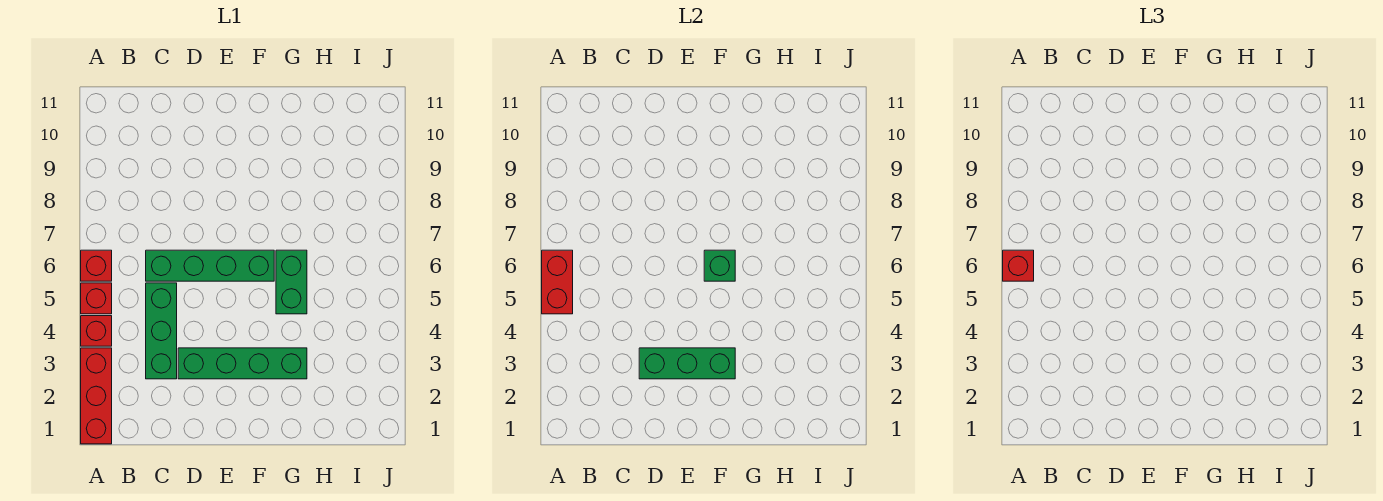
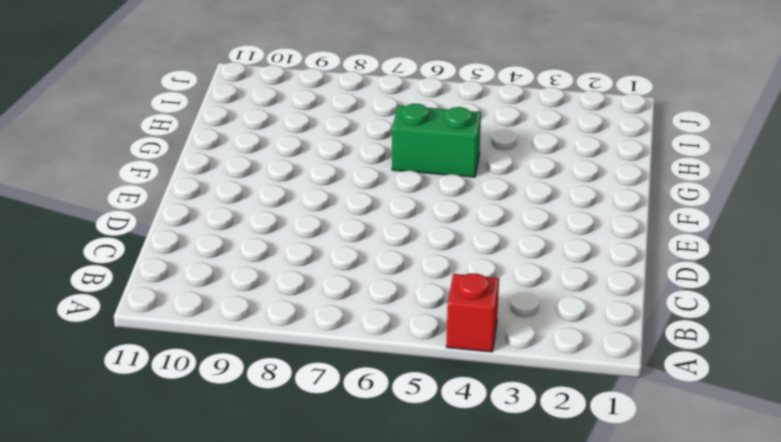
none -> red brick A1:A3 level 1
none -> red brick A5 level 1
none -> red brick A6 level 1

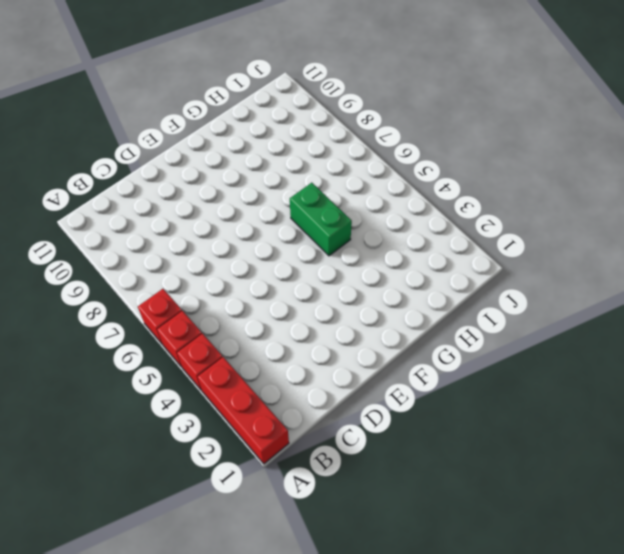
none -> green brick C3:C5 level 1
none -> green brick C6:F6 level 1
none -> green brick D3:G3 level 1

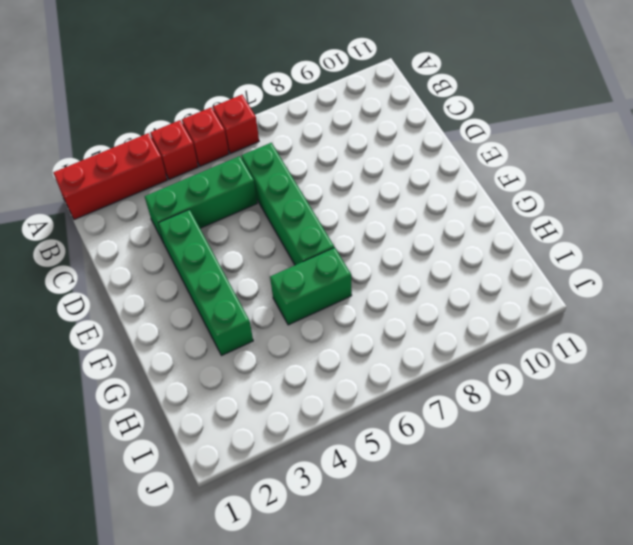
none -> red brick A5:A6 level 2
none -> green brick D3:F3 level 2
none -> green brick F6 level 2

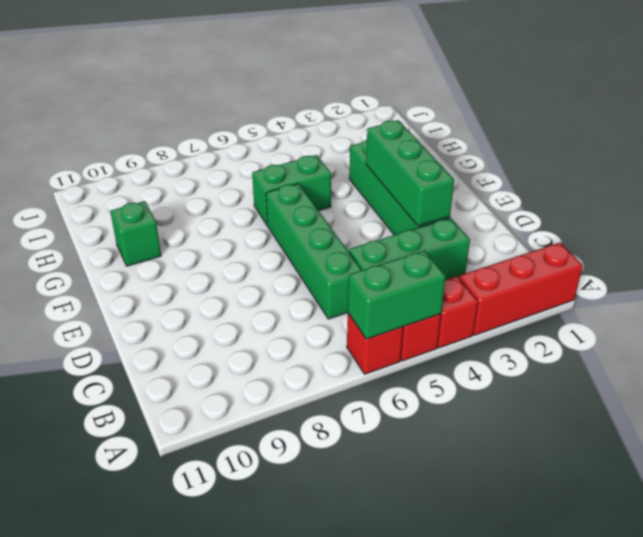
green brick A5:A6 level 2 -> red brick A5:A6 level 2
green brick G10 level 1 -> green brick F6 level 2
none -> red brick A6 level 3

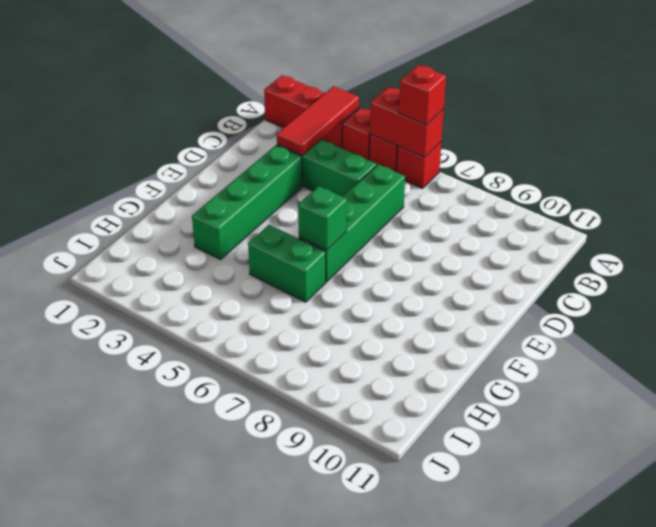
red tile A3:C3 level 2 -> none
none -> green brick D3:F3 level 2

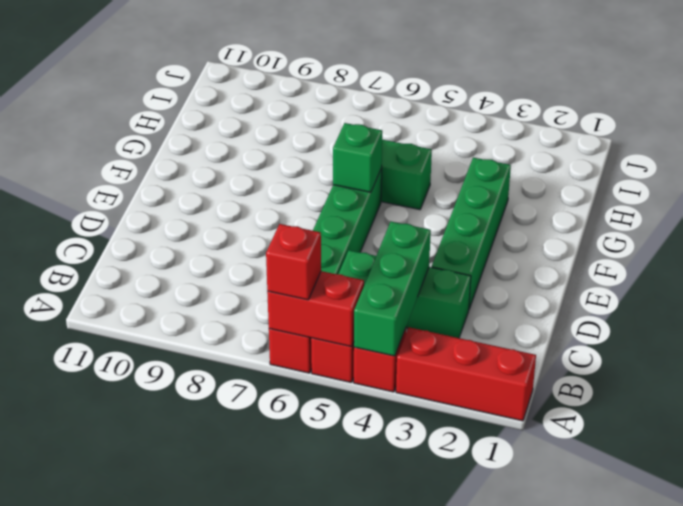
green brick A4:C4 level 2 -> green brick D3:F3 level 2

